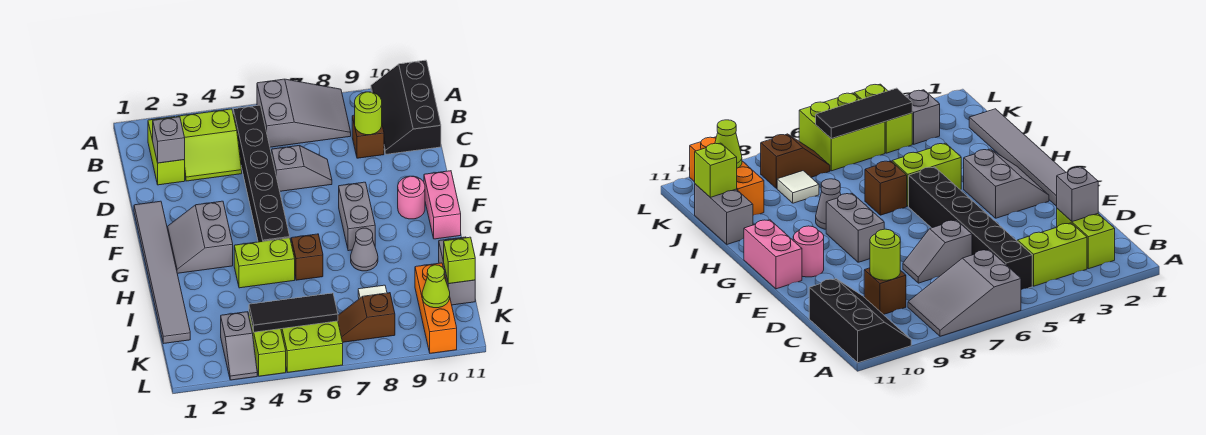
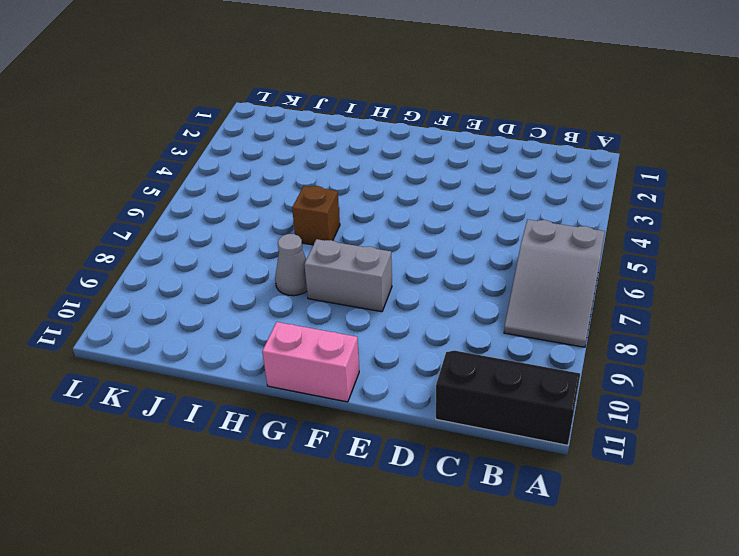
none -> lime brick B2:C2 level 1
none -> lime slope B3:C4 level 1 top B
none -> black brick B5:G5 level 1

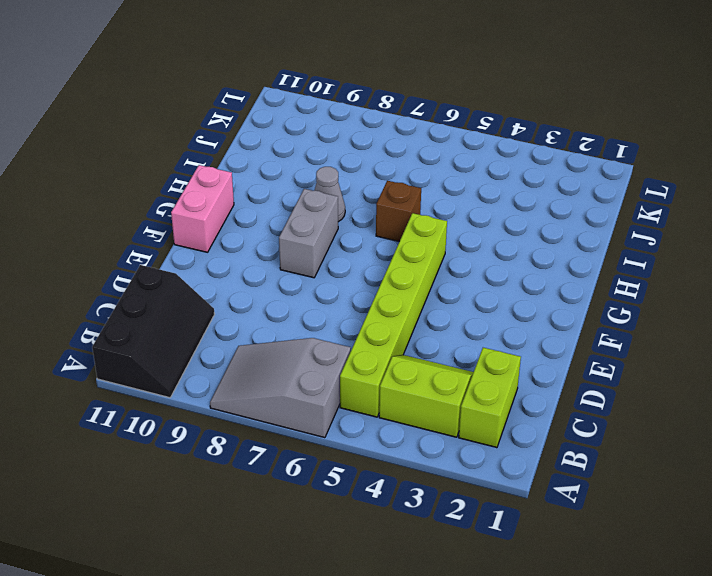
lime brick B5:G5 level 1 -> black brick B5:G5 level 1
none -> brown brick C9 level 1
none -> grey slope D6:D7 level 1 top 6
none -> grey tile E1:J1 level 1

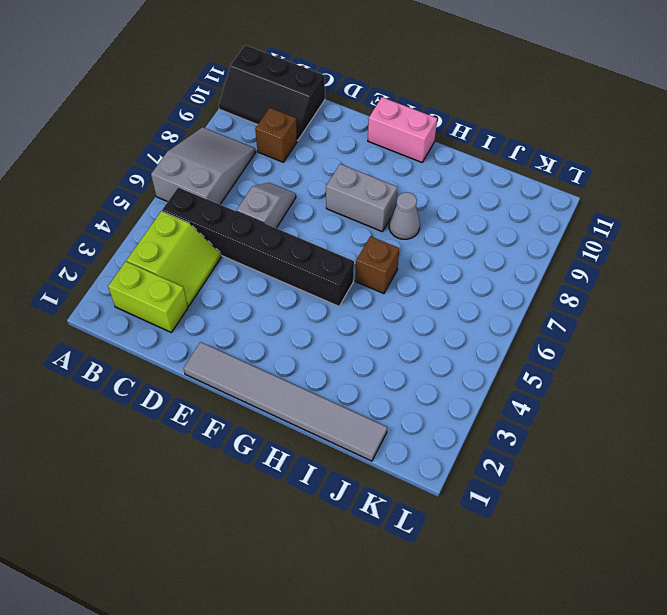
none -> grey slope F2:G3 level 1 top 3
none -> pink round brick F10 level 1
none -> lime brick H4:H5 level 1

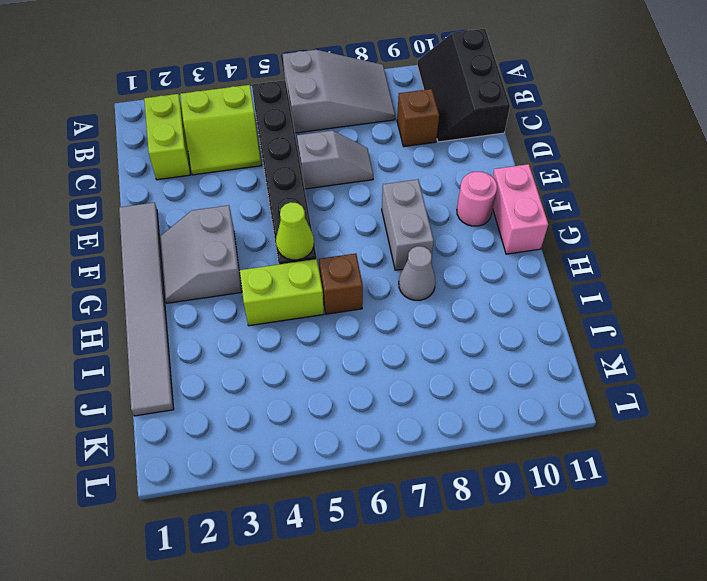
lime cone G5 level 2 -> lime cone K10 level 2
none -> grey brick I11:J11 level 1
none -> white tile J8 level 1
none -> orange brick J10:L10 level 1

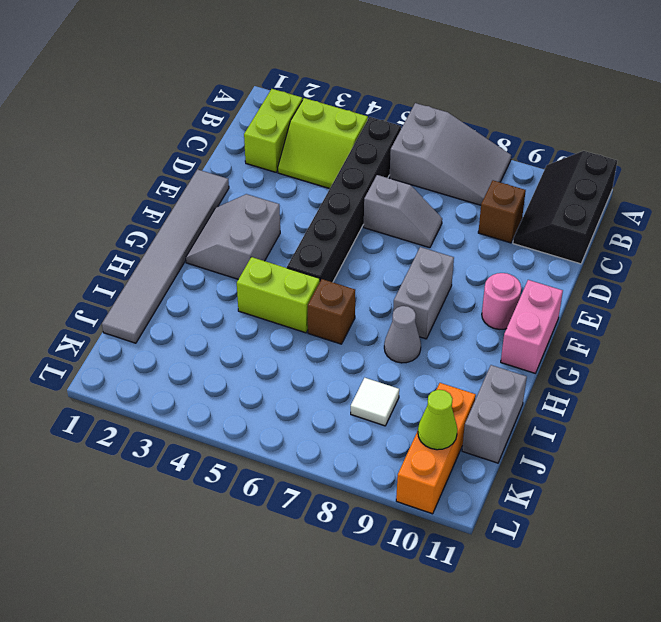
none -> grey slope K3:L3 level 1 top K
none -> lime brick K4:L4 level 1
none -> lime brick K5:L6 level 1

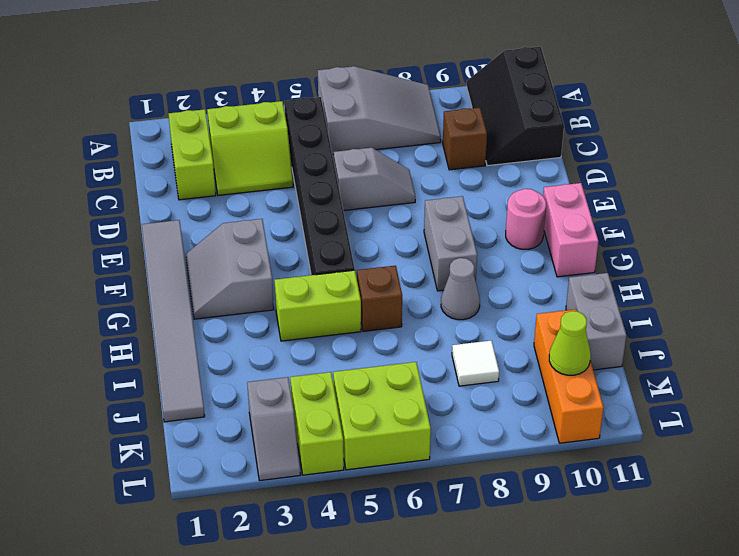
none -> brown slope K7:K8 level 1 top 8
none -> grey brick C2 level 2
none -> lime round brick C9 level 2

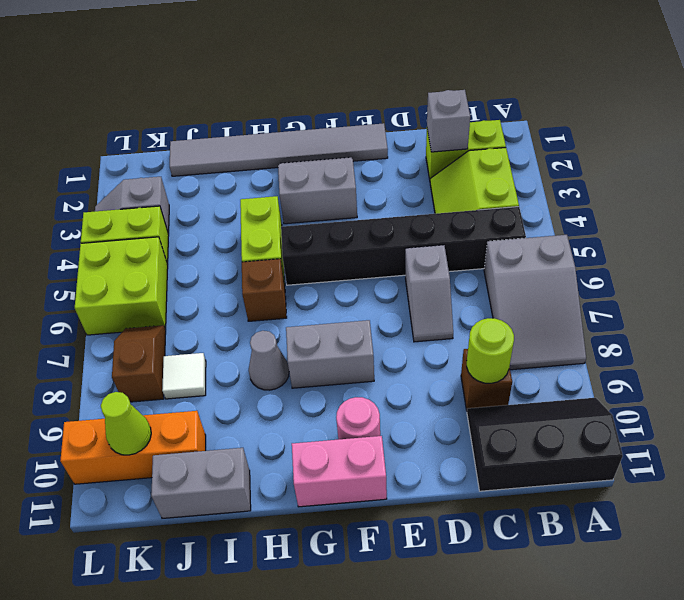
none -> lime brick J11 level 2
none -> black tile K4:K6 level 2

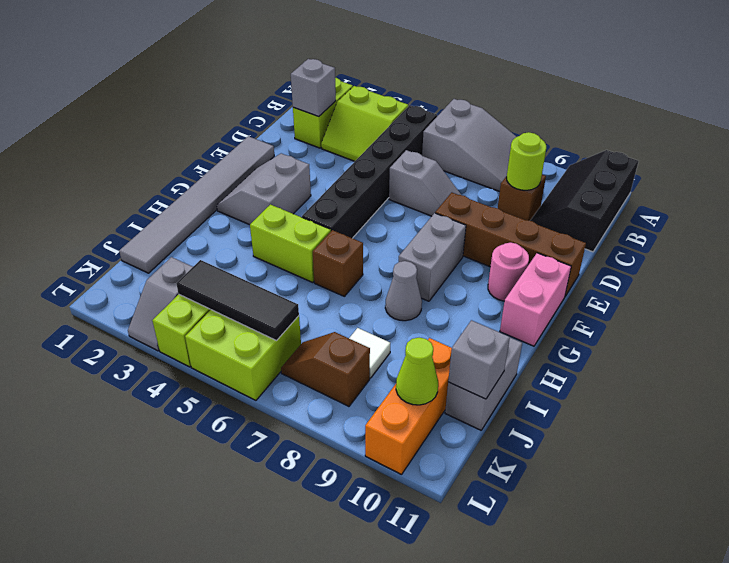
brown brick E8:E11 level 1 -> none
grey brick J11 level 2 -> lime brick J11 level 2

